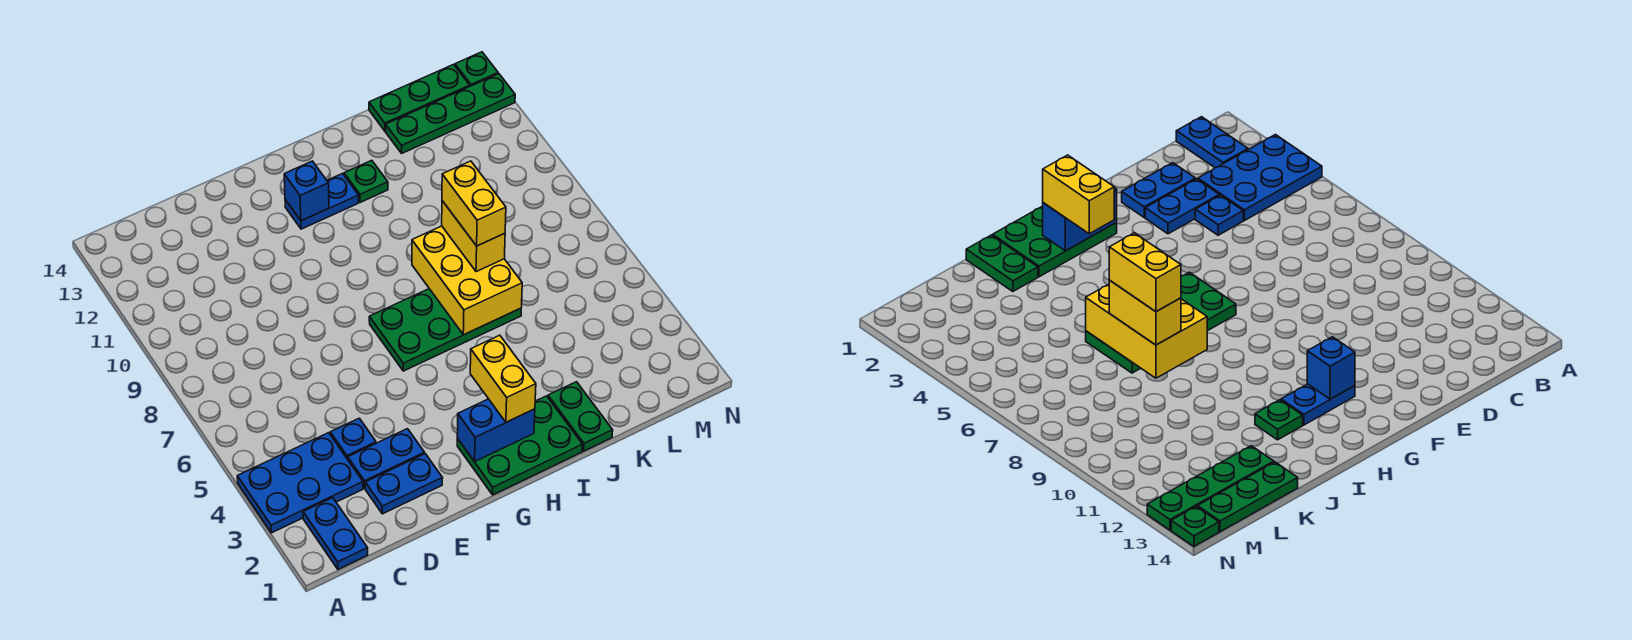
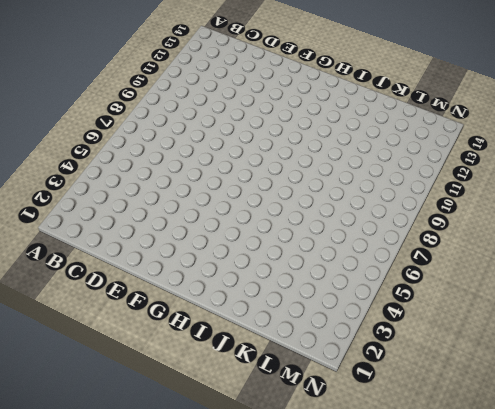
none -> blue plate A3:C4 level 1
none -> blue plate B1:B2 level 1
none -> blue plate D2:E2 level 1

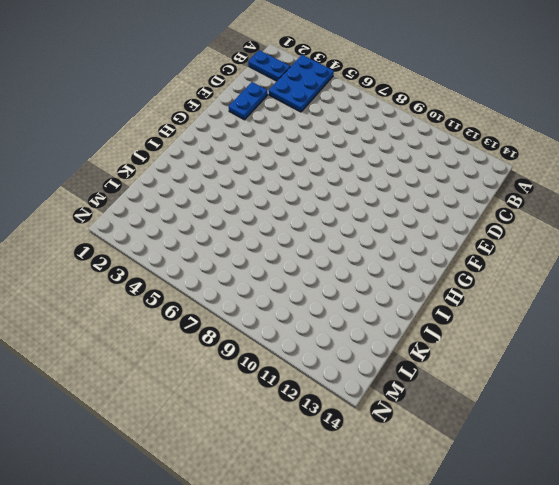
none -> blue plate D3:E3 level 1
none -> blue plate D4 level 1
none -> green plate G1:I2 level 1

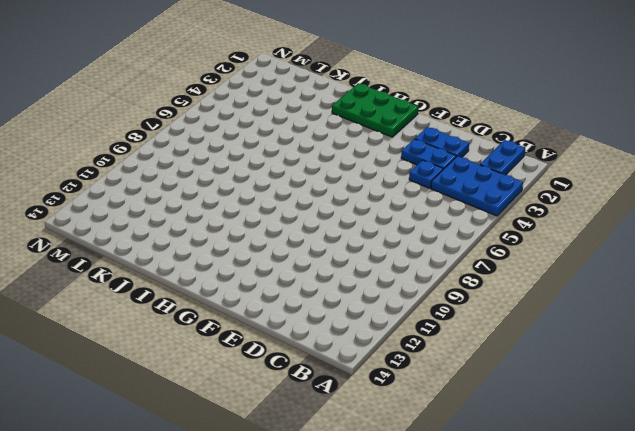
none -> green plate G6:J7 level 1
none -> blue plate G12:H12 level 1
none -> green plate I12 level 1

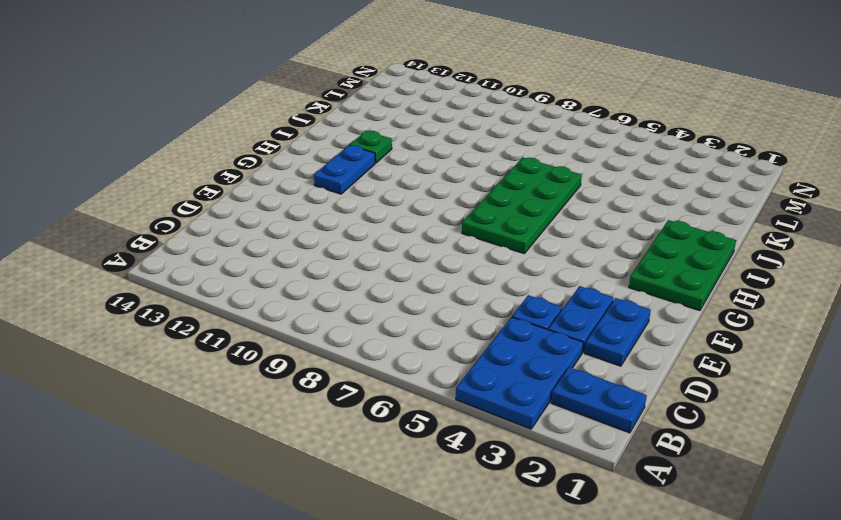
none -> green plate J1:J2 level 1
none -> green plate K13:N13 level 1
none -> green plate K14:M14 level 1

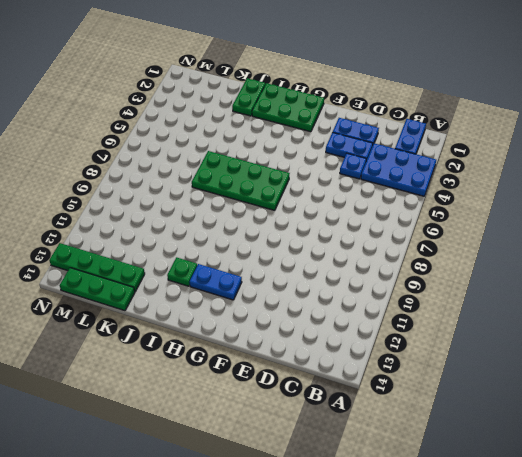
none -> green plate N14 level 1
none -> blue brick G2:H2 level 2
none -> blue brick G12 level 2

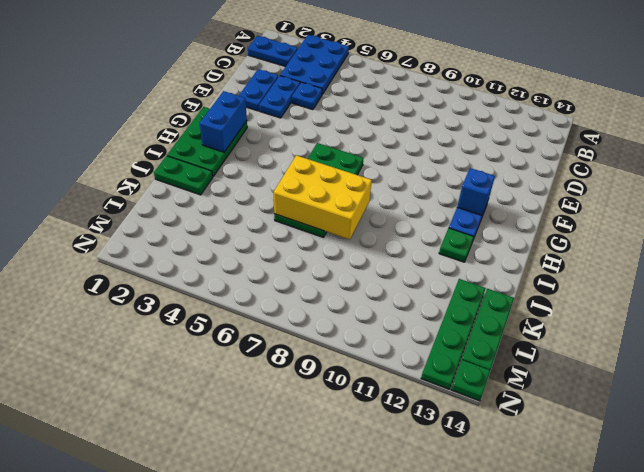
none -> yellow brick H2:H3 level 3
none -> yellow brick J7:J8 level 3
none -> yellow brick J7:J8 level 4

